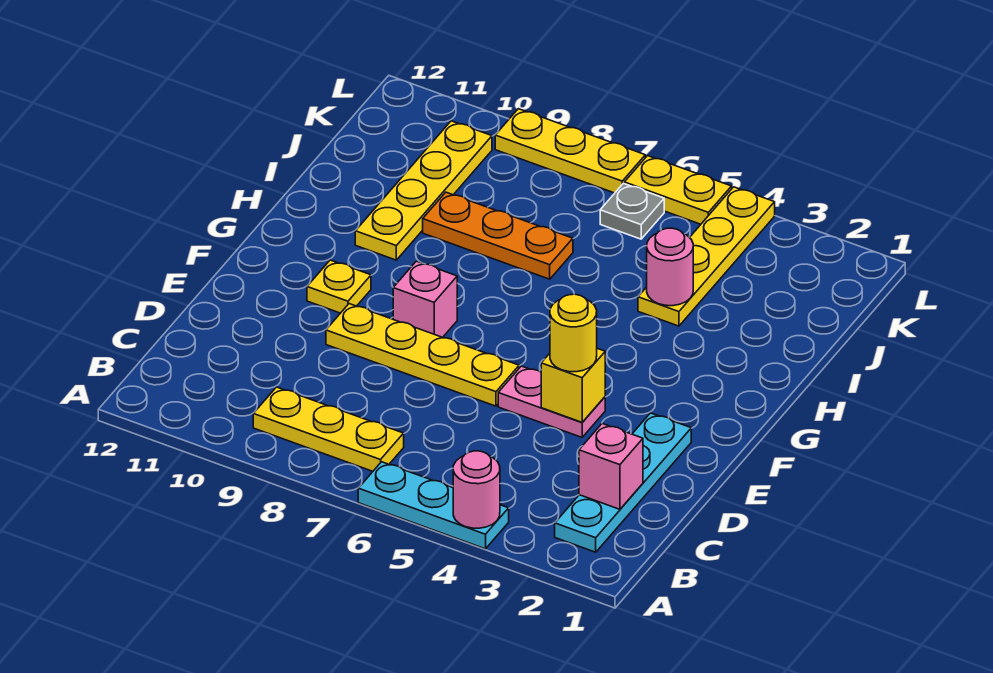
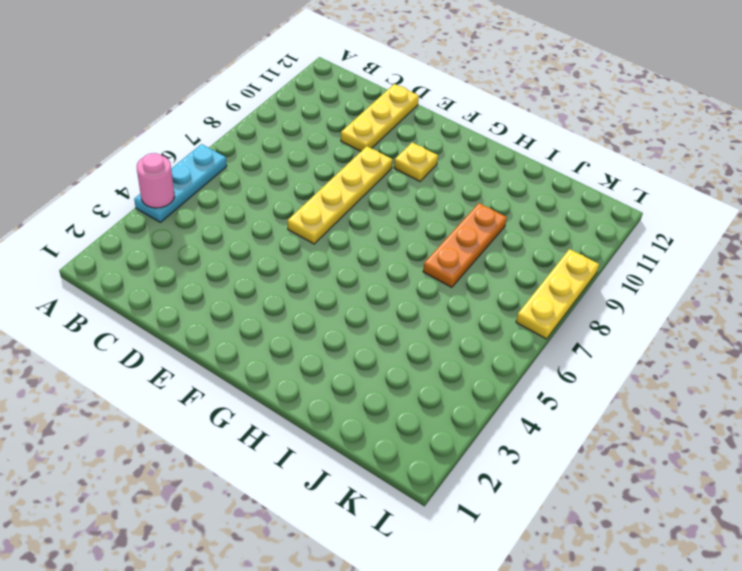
yellow plate D10:D12 level 1 -> yellow plate B7:B9 level 1
none -> cyan plate B2:E2 level 1
none -> pink plate E4:E5 level 1
none -> pink brick F8 level 1

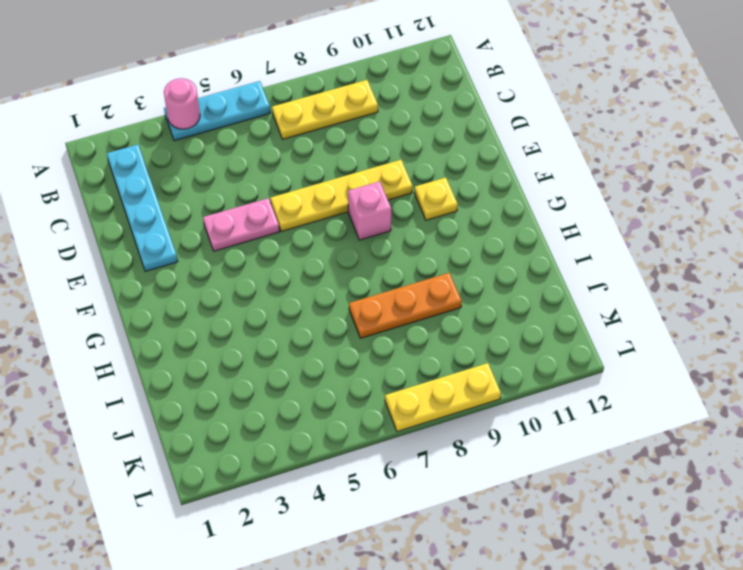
none -> yellow plate H10:K10 level 1
none -> yellow plate I4:L4 level 1
none -> grey plate K6 level 1

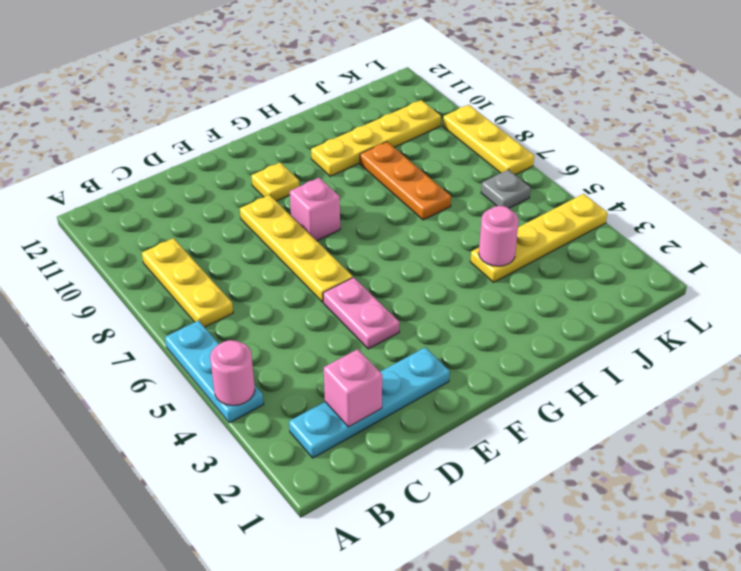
none -> yellow plate L5:L6 level 1
none -> yellow brick E4 level 2
none -> yellow round brick E4 level 3

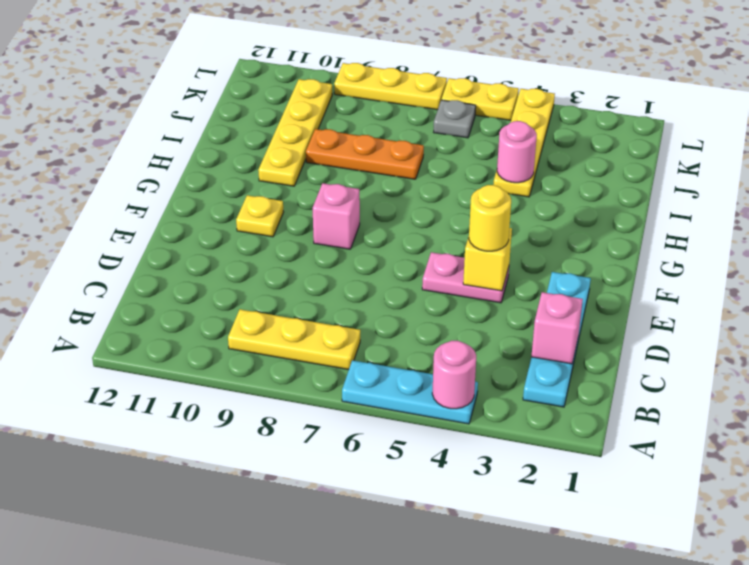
none -> yellow plate E6:E9 level 1

